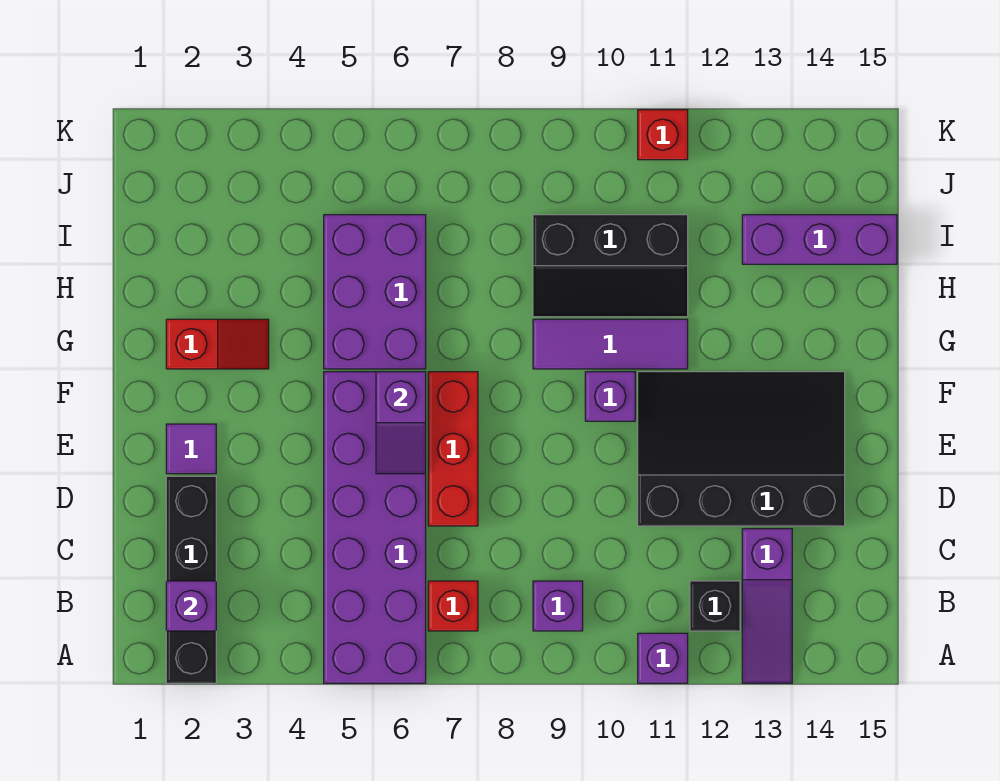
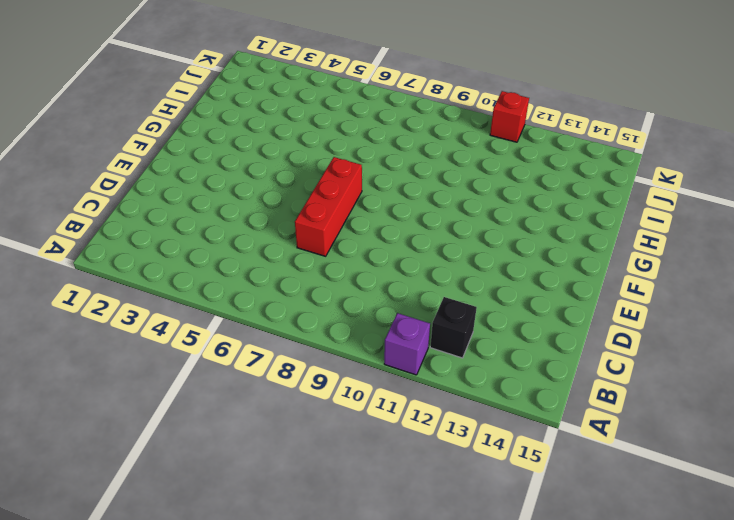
none -> black brick A2:D2 level 1
none -> purple brick A5:F6 level 1
none -> purple slope A13:C13 level 1 top C

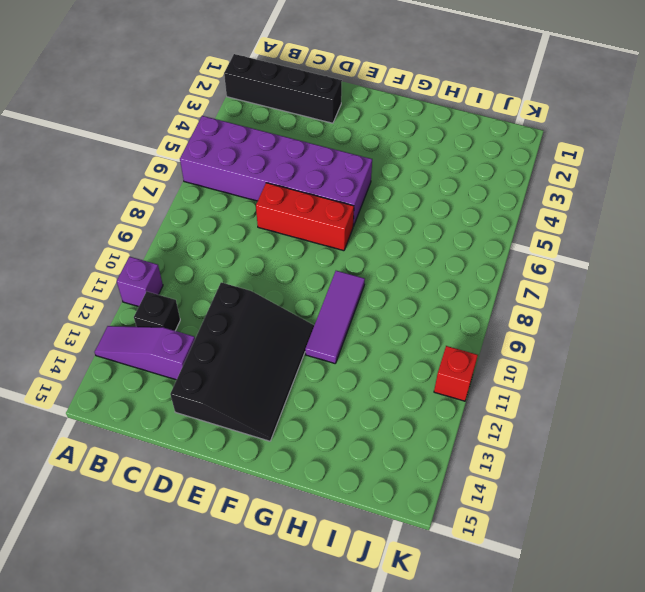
none -> red brick B7 level 1
none -> purple brick B9 level 1
none -> purple tile E2 level 1

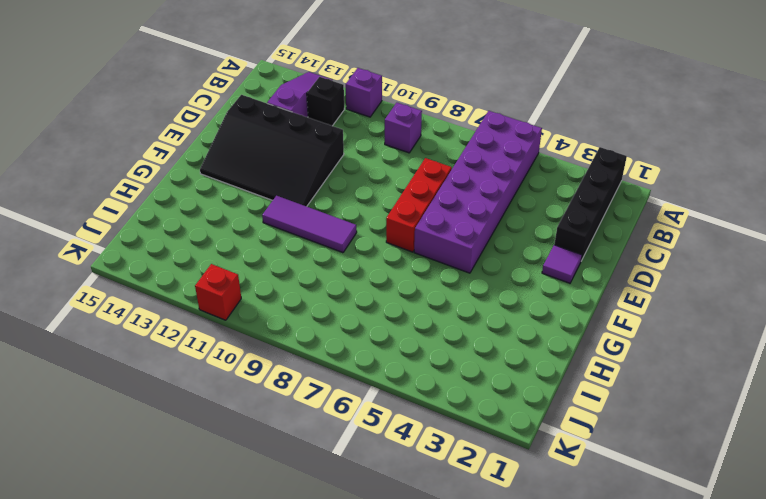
none -> red brick B7 level 1
none -> purple brick F10 level 1
none -> red slope G2:G3 level 1 top 2

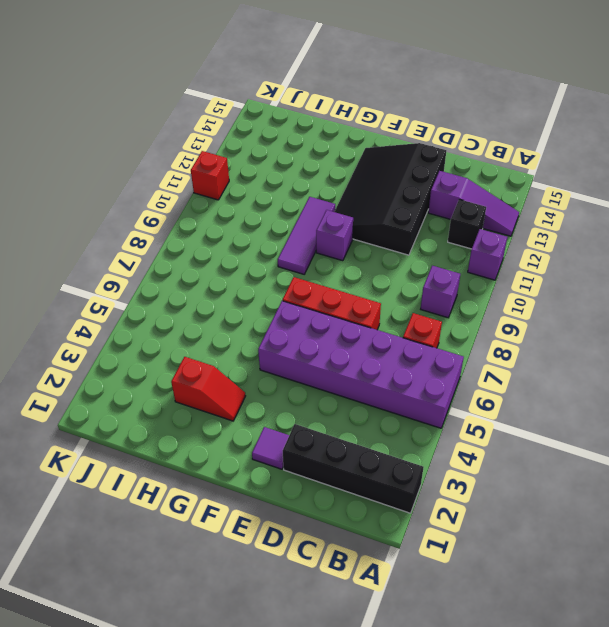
red slope G3:H3 level 1 top H -> red slope G2:G3 level 1 top 2
none -> purple brick G5:I6 level 1
none -> black slope H9:I11 level 1 top I
none -> purple brick I13:I15 level 1

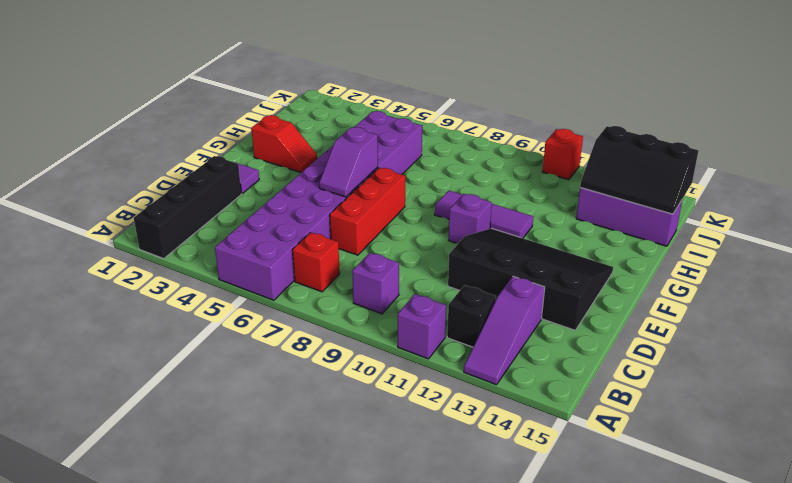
black slope I13:J15 level 2 top J -> black slope H9:I11 level 1 top I
none -> purple brick B2 level 2

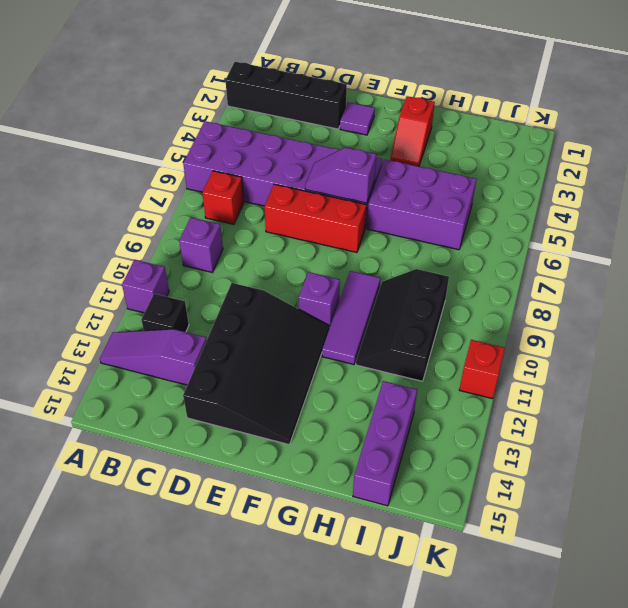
none -> purple brick B2 level 2

